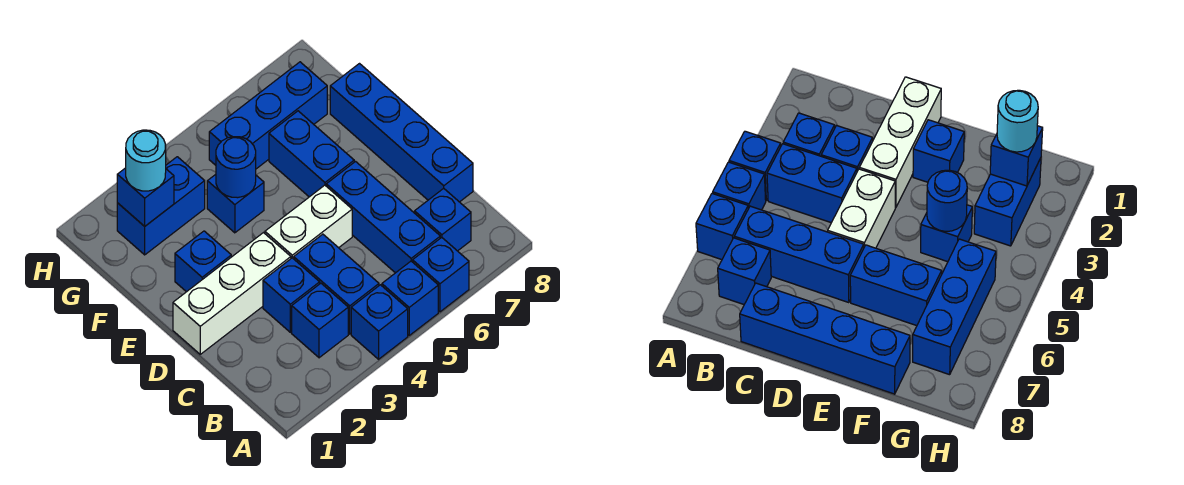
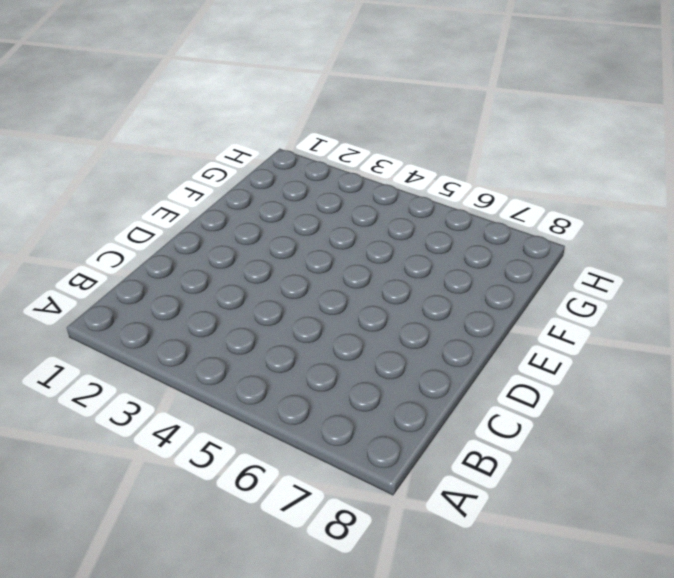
none -> blue brick A4 level 1
none -> blue brick A5 level 1
none -> blue brick A6 level 1

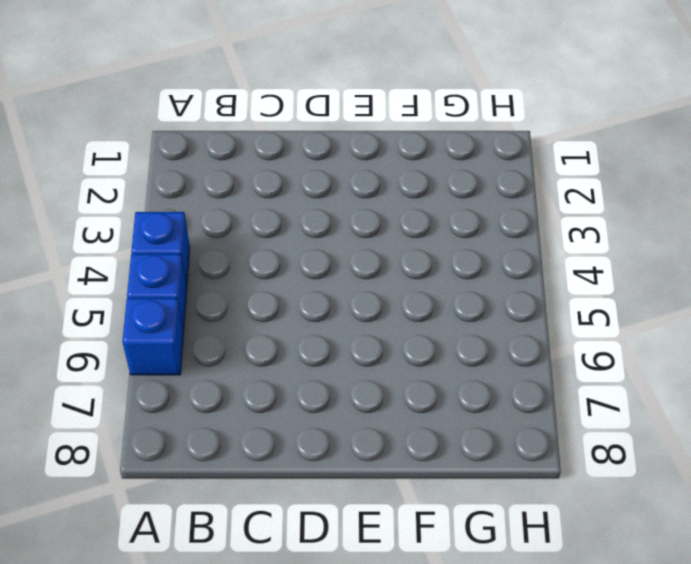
none -> blue brick B3 level 1
none -> blue brick B4:C4 level 1
none -> blue brick B6:D6 level 1

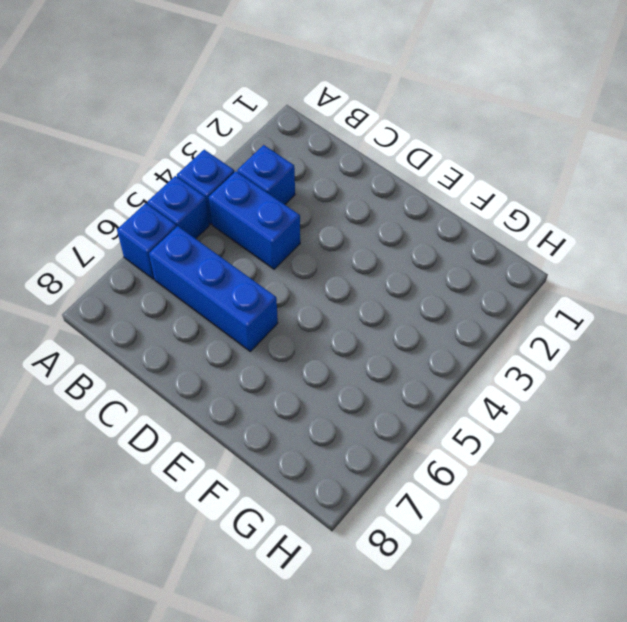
none -> blue brick B7 level 1
none -> blue brick C3 level 1
none -> blue brick C8:F8 level 1

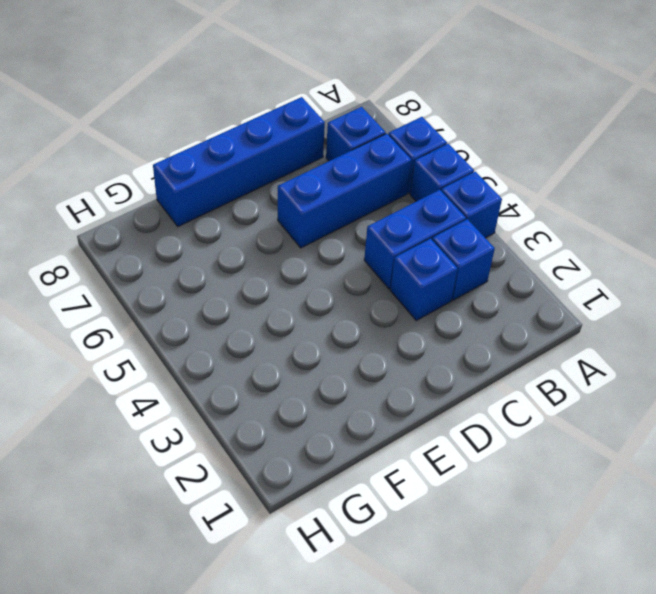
none -> white brick D1:D3 level 1
none -> white brick D4:D5 level 1
none -> blue brick E2 level 1

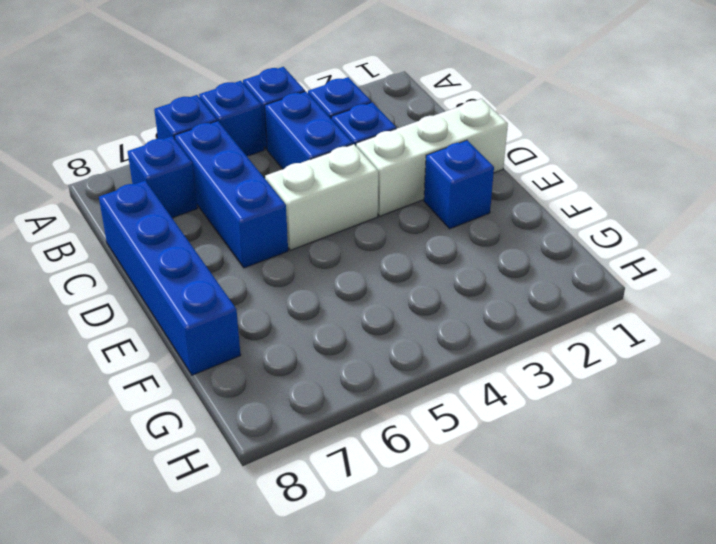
none -> blue brick E6:F6 level 1
none -> blue brick F4 level 1
none -> blue brick G2:G3 level 1

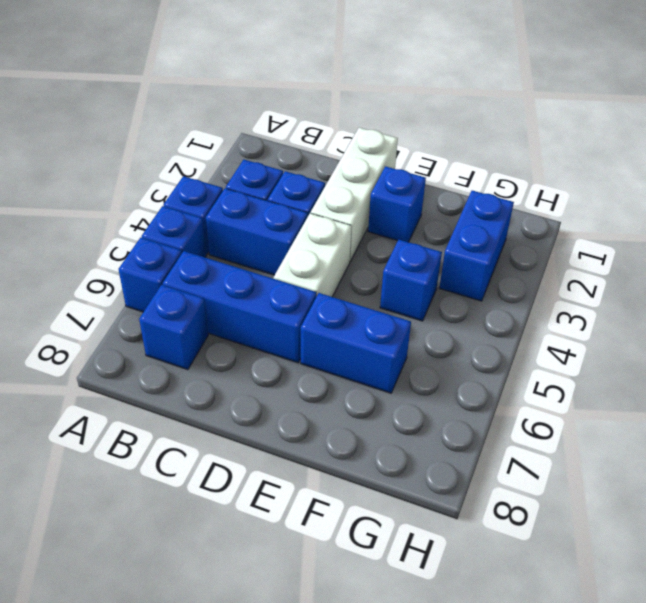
none -> blue brick C8:F8 level 1
none -> blue brick G5:G7 level 1
none -> blue round brick F4 level 2

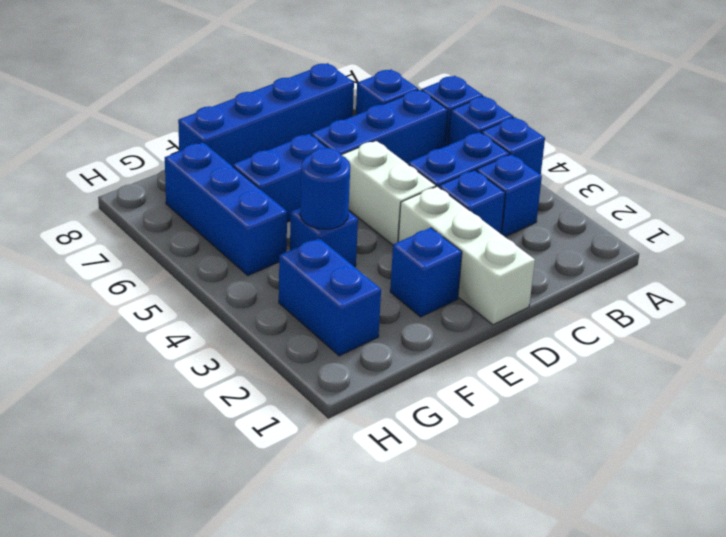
none -> blue brick G2 level 2
none -> cyan round brick G2 level 3

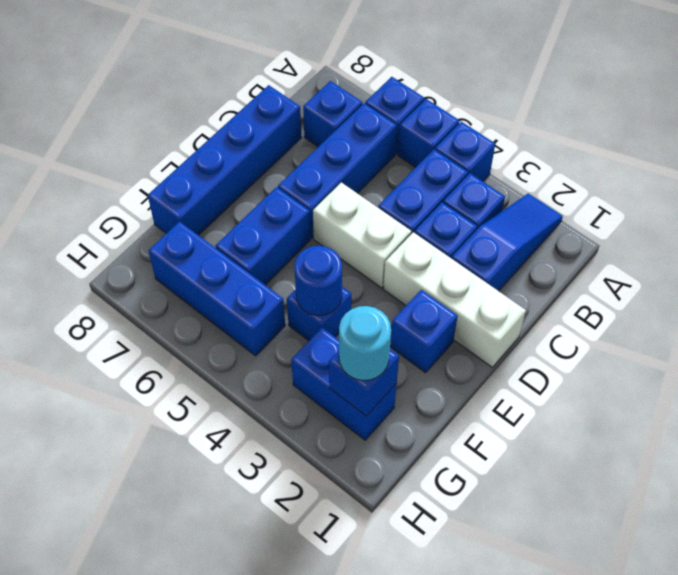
blue slope A2:C2 level 1 top C -> none

